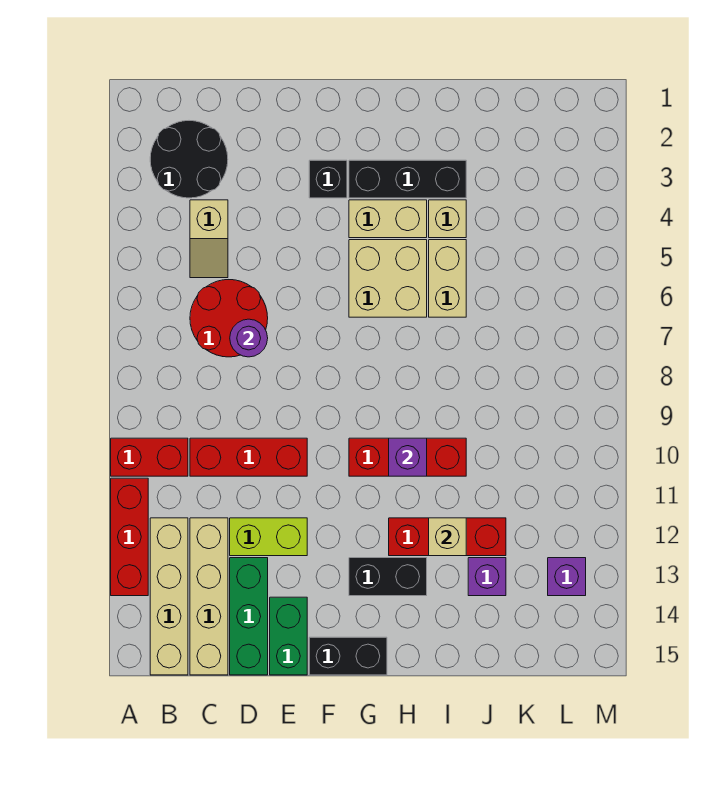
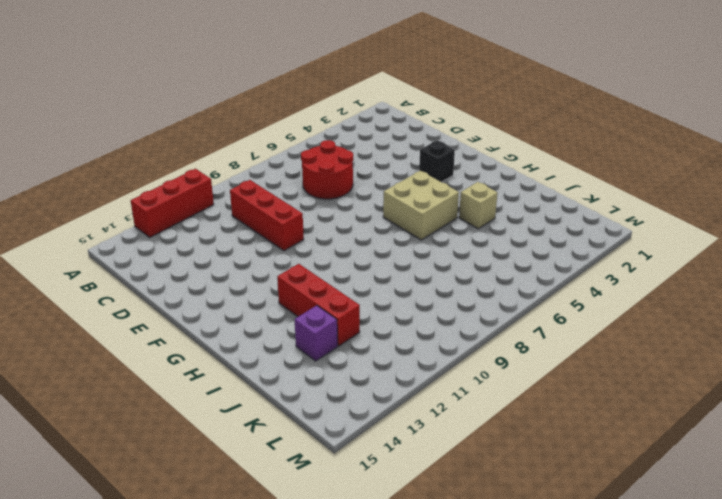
none -> red brick A10:B10 level 1
none -> black round brick B2:C3 level 1
none -> tan brick B12:B15 level 1

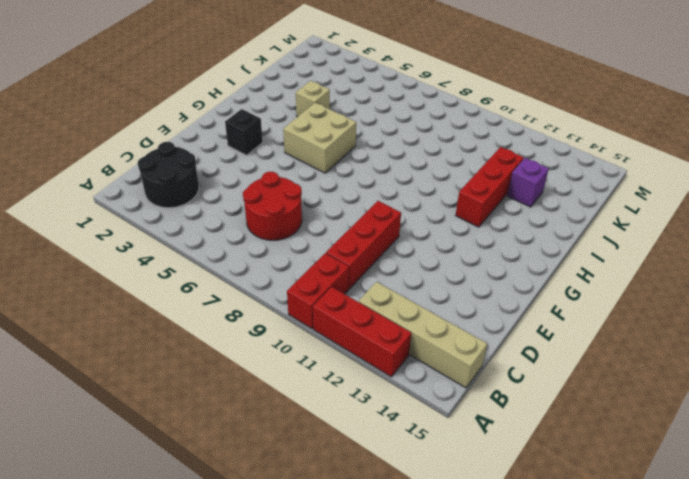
none -> tan slope C4:C5 level 1 top 4
none -> tan brick C12:C15 level 1
none -> lime brick D12:E12 level 1

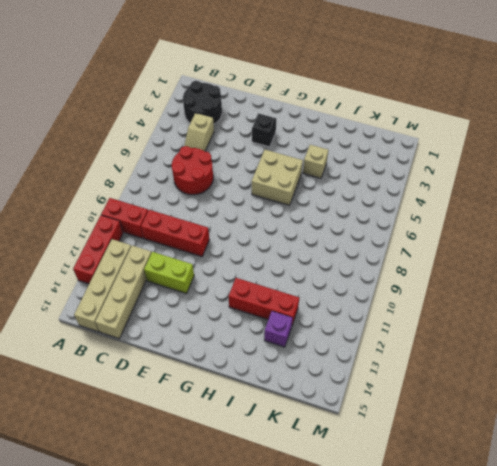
none -> green brick D13:D15 level 1
none -> green brick E14:E15 level 1
none -> black brick F15:G15 level 1

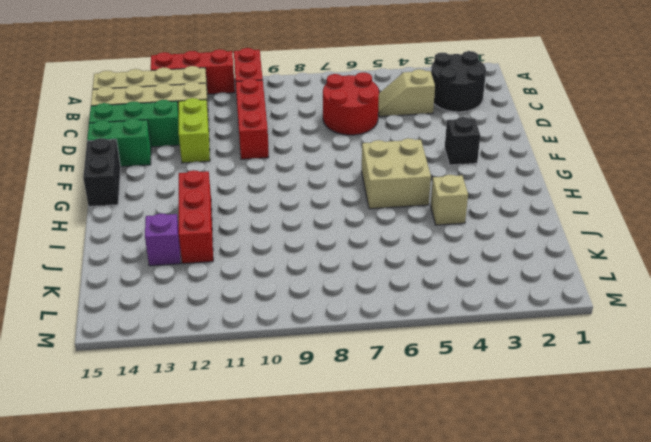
none -> black brick G3:I3 level 1
none -> tan brick G4:H4 level 1
none -> red brick G10:I10 level 1

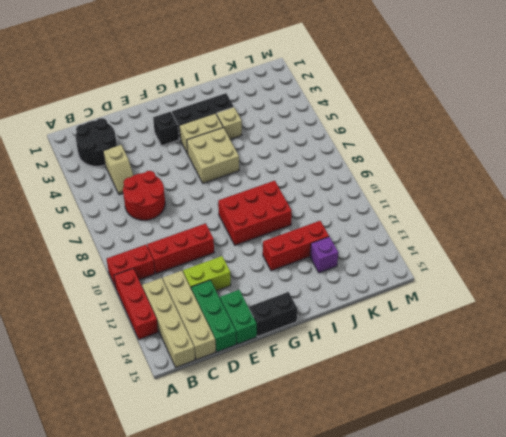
red brick G9:I10 level 1 -> red brick G10:I10 level 1
none -> black brick G13:H13 level 1
none -> tan brick I5:I6 level 1
none -> purple brick L13 level 1

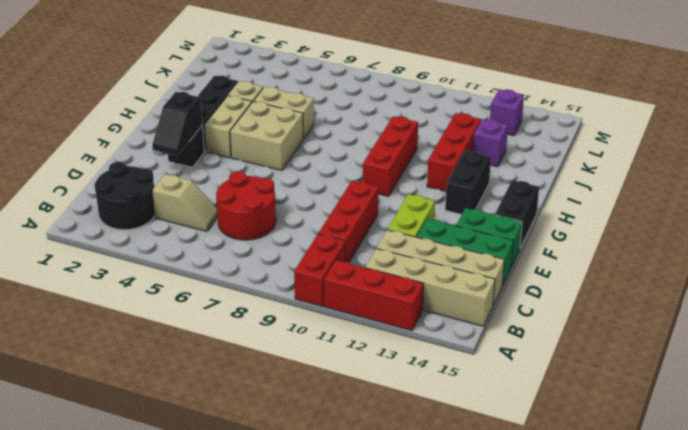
black slope E3:F3 level 2 top F -> none
none -> purple round brick D7 level 2
none -> purple brick H10 level 2
none -> tan brick I12 level 2

